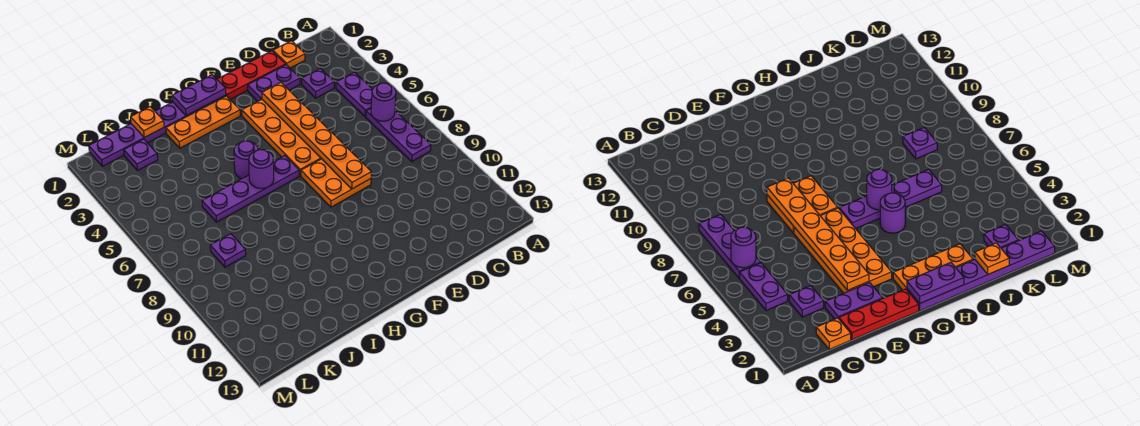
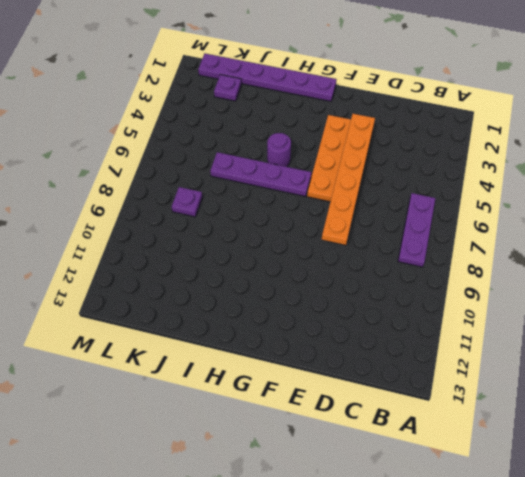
none -> purple plate B4:B5 level 1
none -> orange plate C1 level 1
none -> purple plate C3 level 1

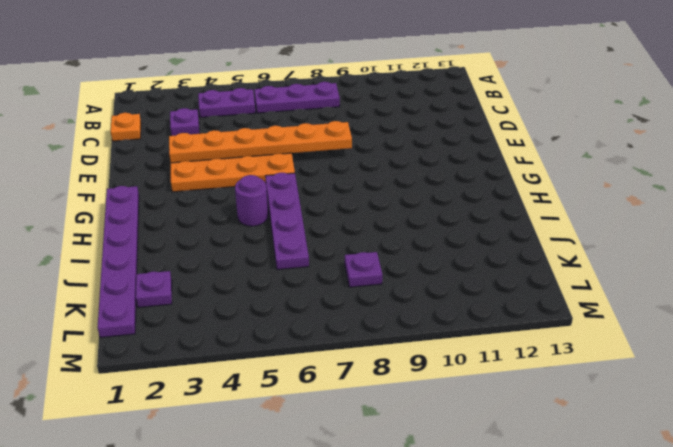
none -> red plate D1:F1 level 1
none -> purple plate D2:E2 level 1
none -> orange plate E7:F8 level 1

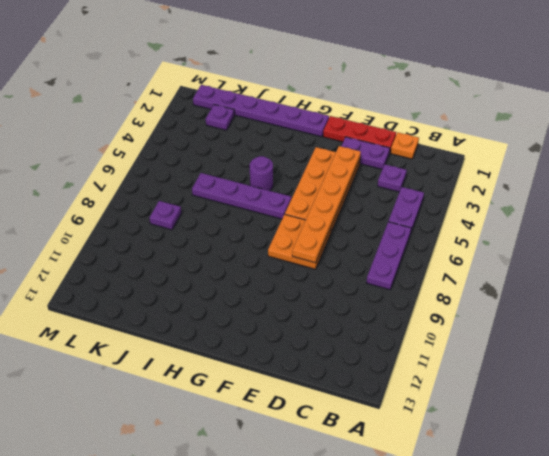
none -> orange plate G2:I2 level 1
none -> purple round brick B6 level 2
none -> purple plate G1:H1 level 2

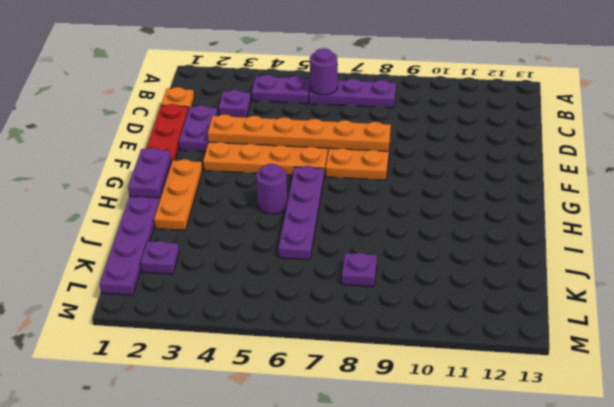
none -> purple round brick H6 level 2
none -> orange plate J1 level 2

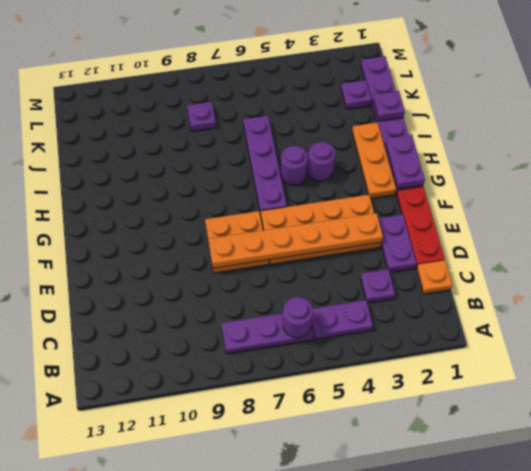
purple round brick H4 level 1 -> purple round brick H6 level 2
purple plate J1 level 2 -> orange plate J1 level 2

